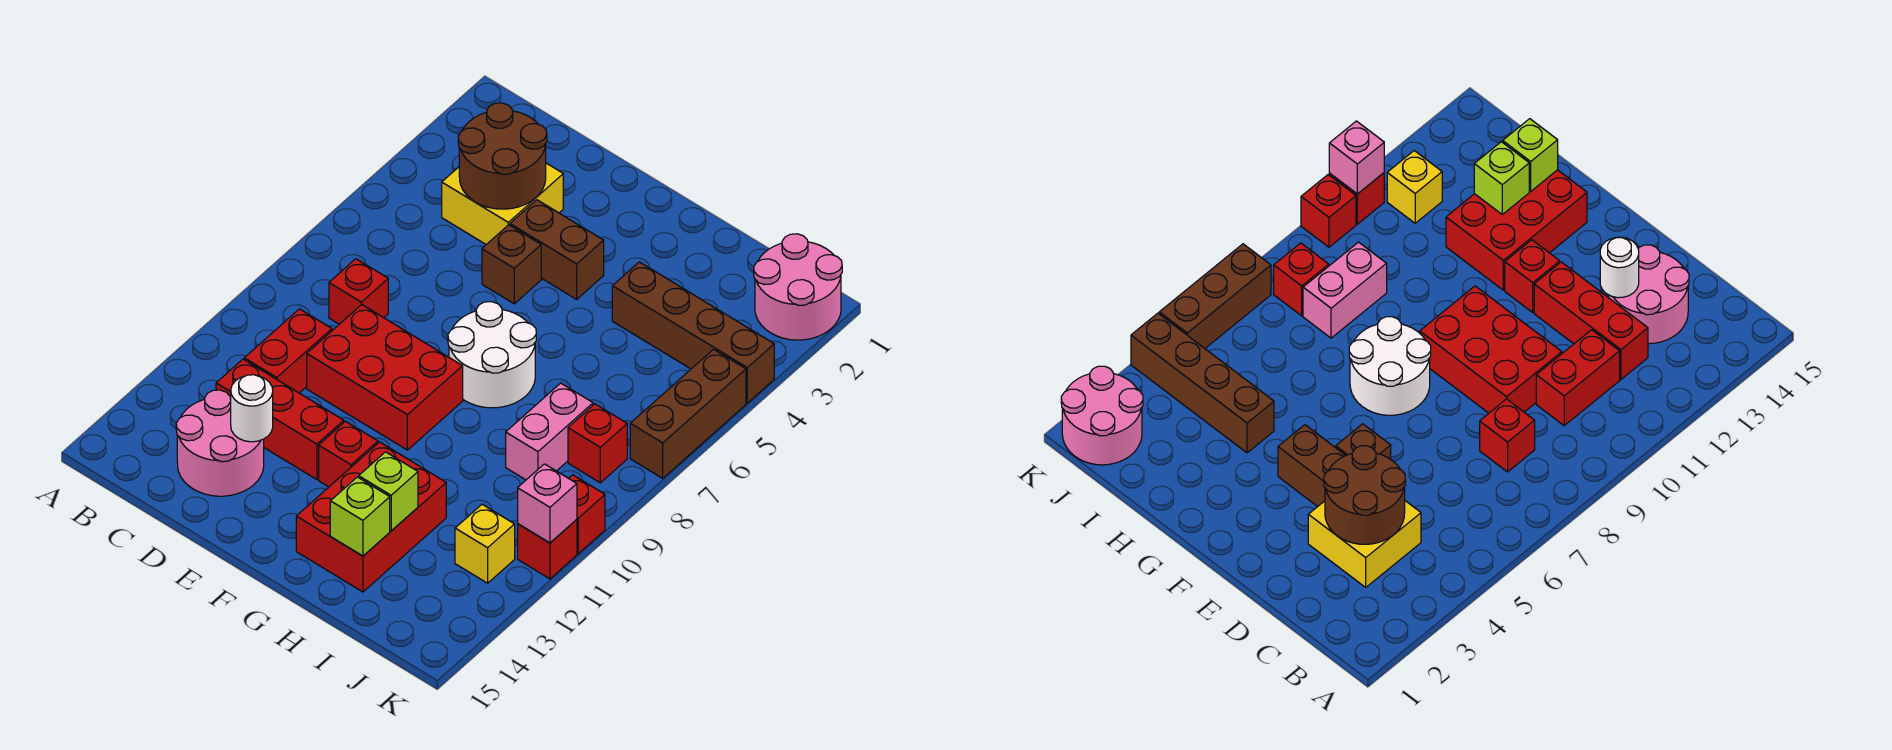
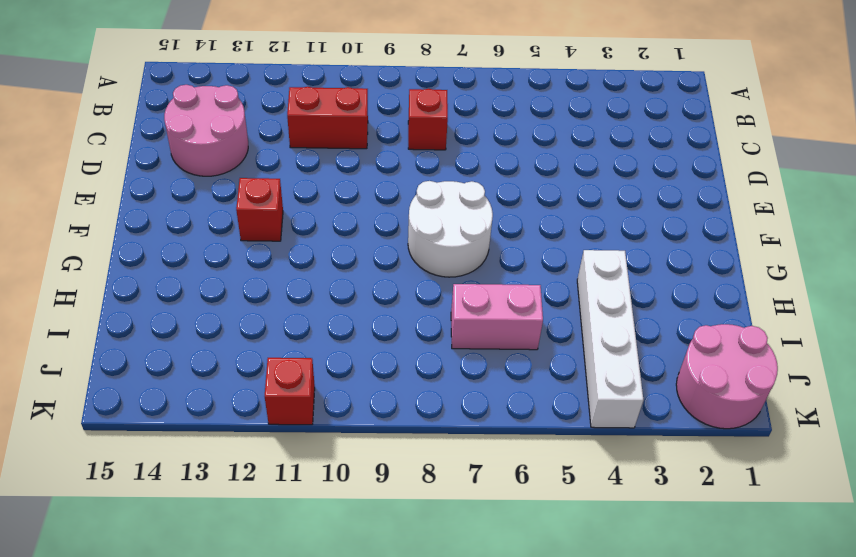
white brick H4:K4 level 1 -> brown brick H4:K4 level 1
pink brick I6:I7 level 1 -> pink brick I8:I9 level 1
none -> yellow brick C3:D4 level 1
none -> red brick C12:E12 level 1
none -> red brick D9:F10 level 1

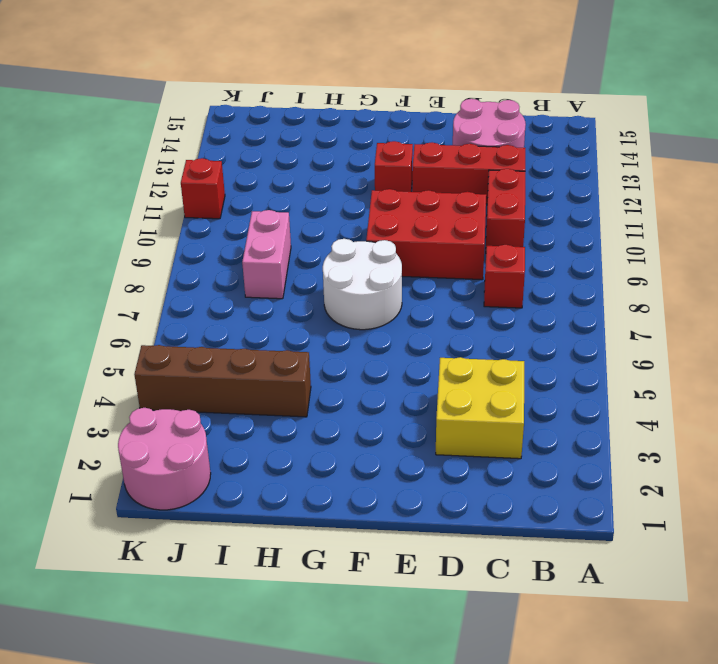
none -> brown brick E4:F4 level 1
none -> brown brick E5 level 1
none -> red brick G12:H14 level 1

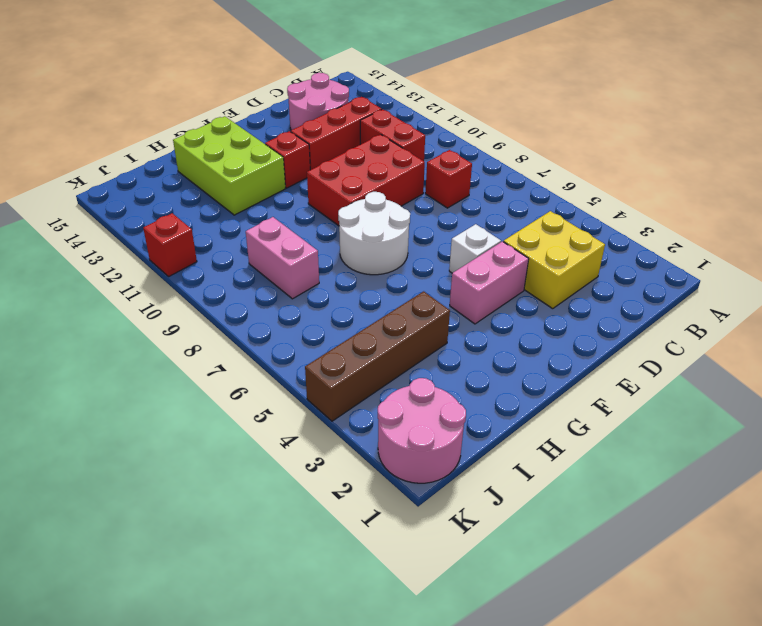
pink brick E4:F4 level 1 -> brown brick E4:F4 level 1
white brick E5 level 1 -> brown brick E5 level 1
lime brick G12:H14 level 1 -> red brick G12:H14 level 1
none -> red brick J8 level 1
none -> yellow brick J12 level 1
none -> brown brick K5:K7 level 1

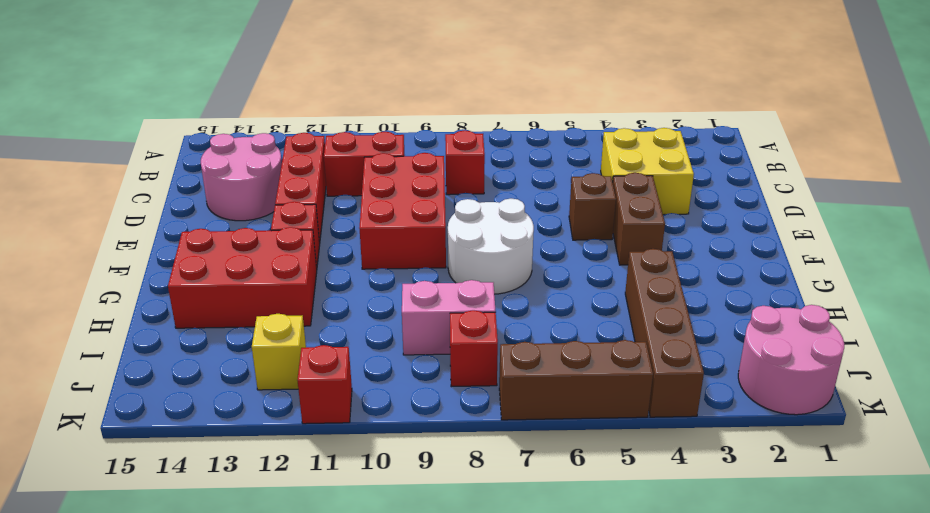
none -> red brick K10 level 1
none -> brown round brick C3:D4 level 2
none -> white round brick D13 level 2

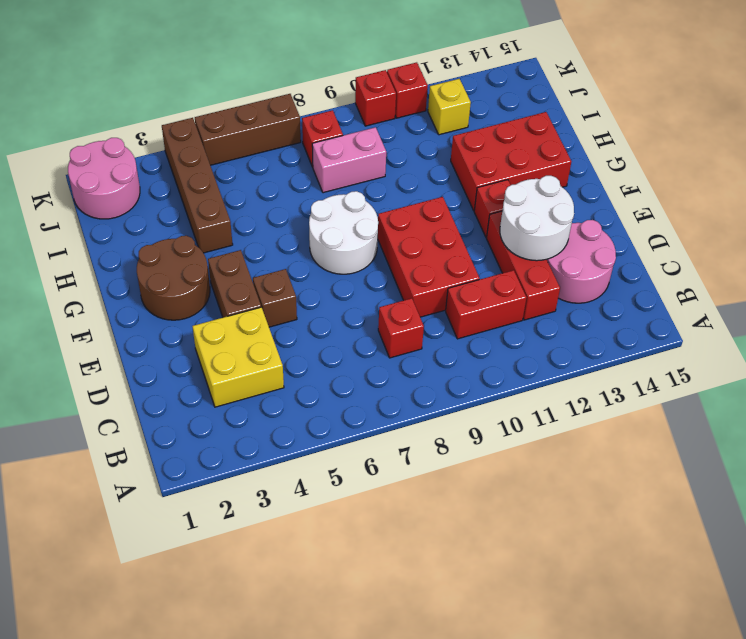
white round brick D12:E13 level 2 -> white round brick D13 level 2
brown round brick F2:G3 level 1 -> brown round brick C3:D4 level 2
none -> lime brick H13 level 2
none -> lime brick H14 level 2
none -> pink brick K11 level 2

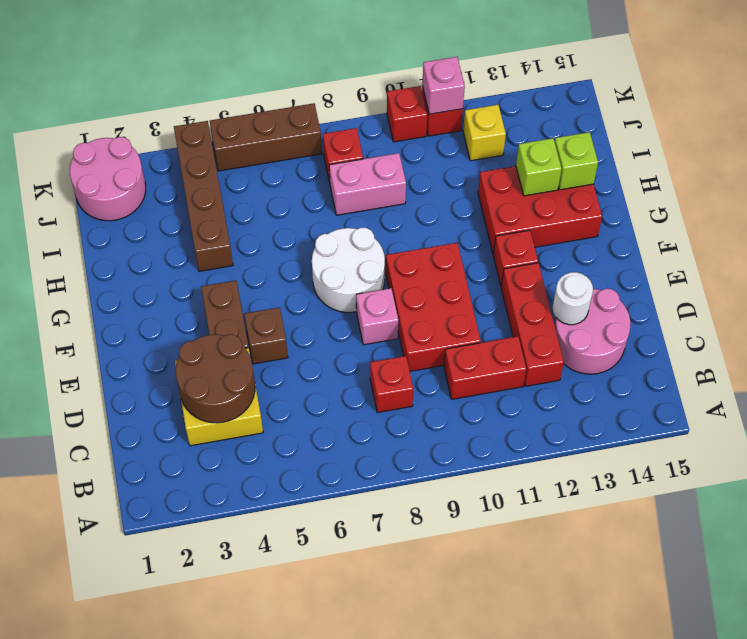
pink brick E8 level 1 -> none

